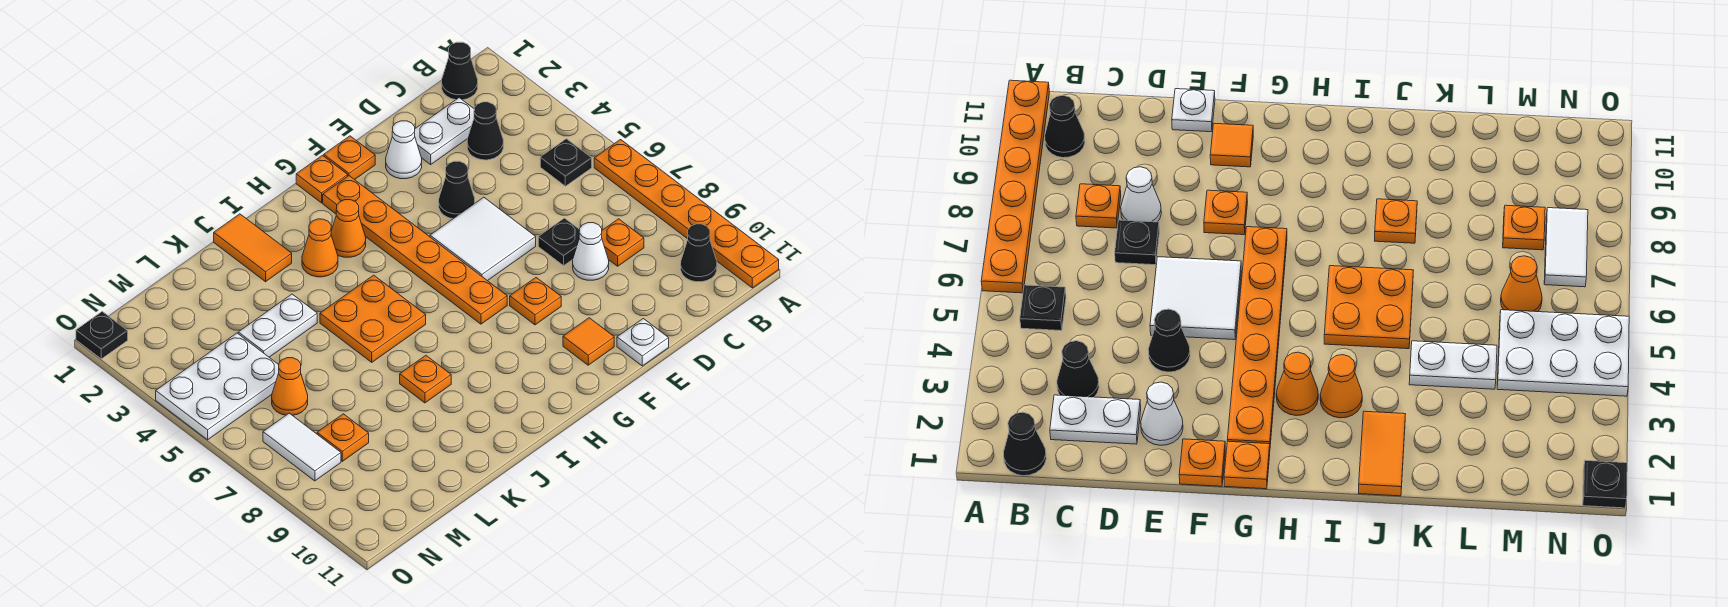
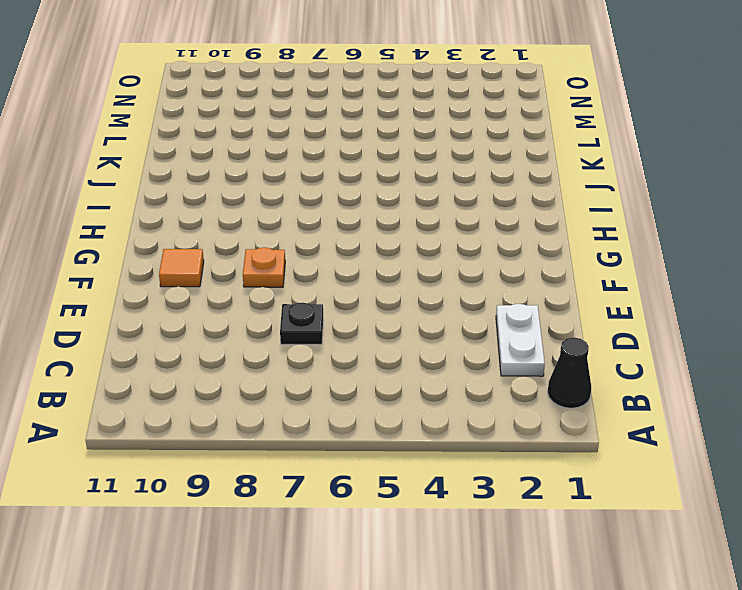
none -> orange plate A6:A11 level 1
none -> black plate B5 level 1
none -> black cone B10 level 1

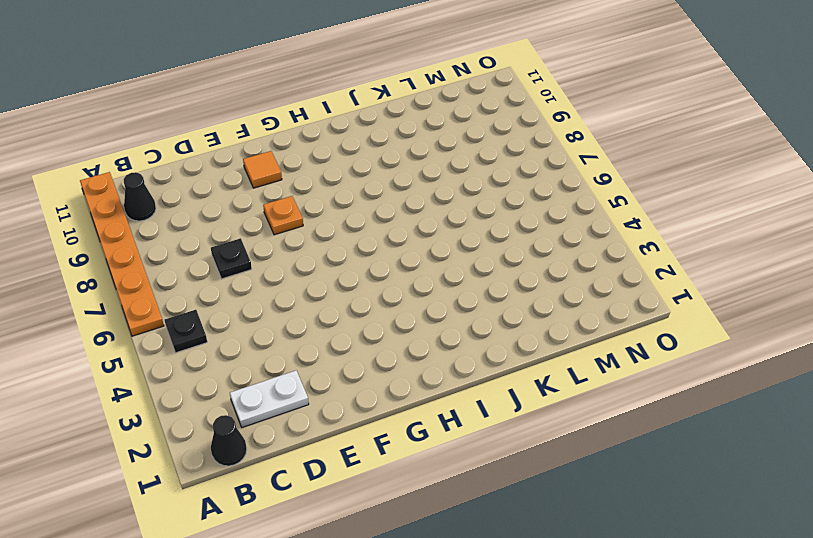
none -> black cone C3 level 1
none -> orange plate C8 level 1
none -> white cone D8 level 1

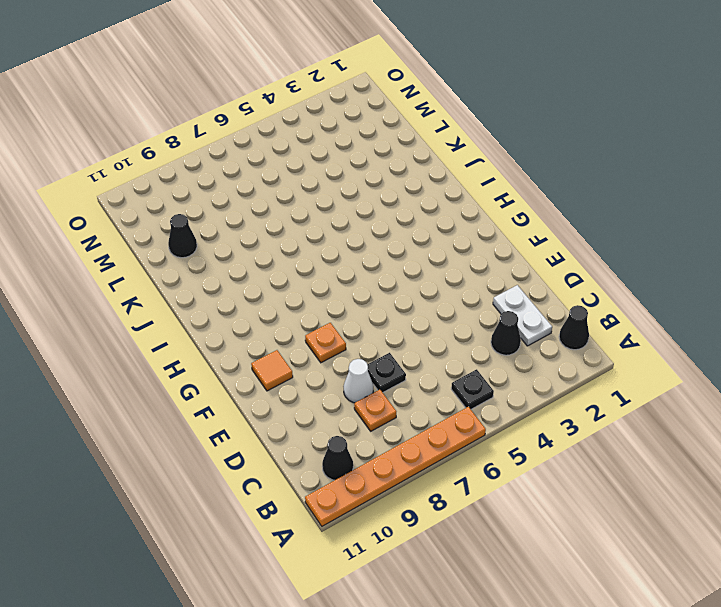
black cone L10 level 1 -> black cone E4 level 1
none -> white cone E2 level 1
none -> white tile E5:F6 level 1
none -> white plate E11 level 1

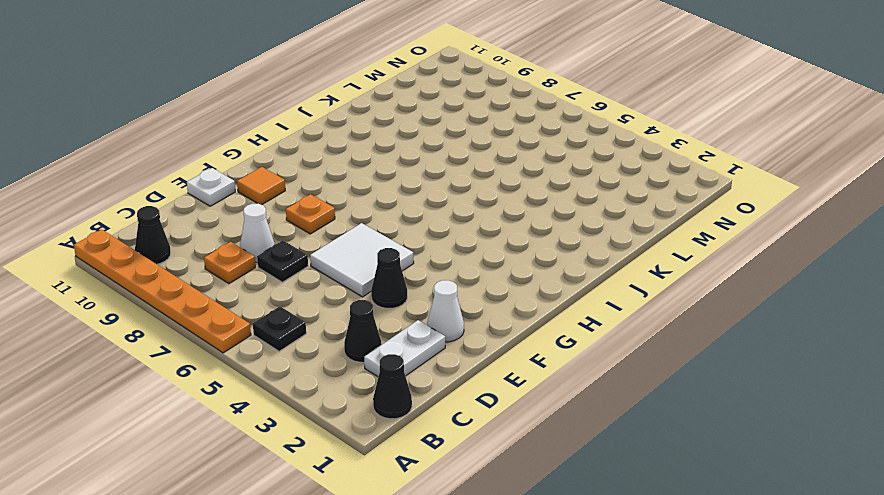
none -> orange plate F1 level 1
none -> orange plate G1 level 1
none -> orange plate G2:G7 level 1

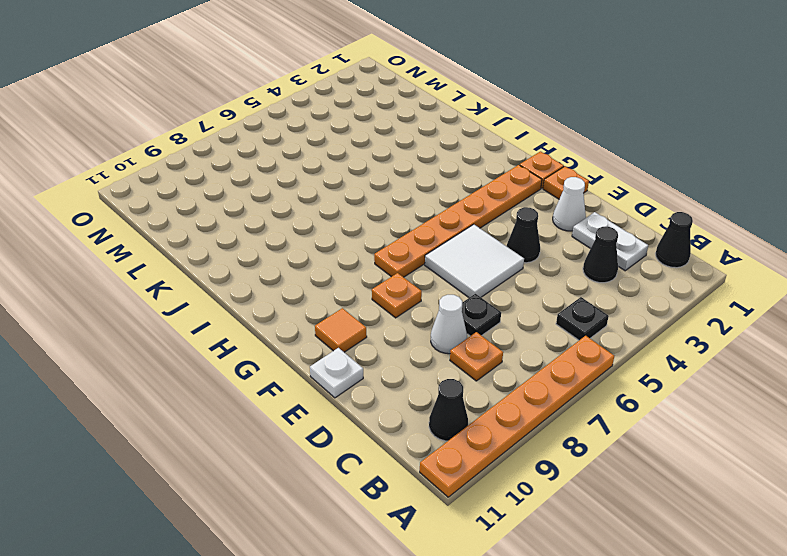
none -> orange cone H3 level 1
none -> orange cone I3 level 1
none -> orange plate I5:J6 level 1

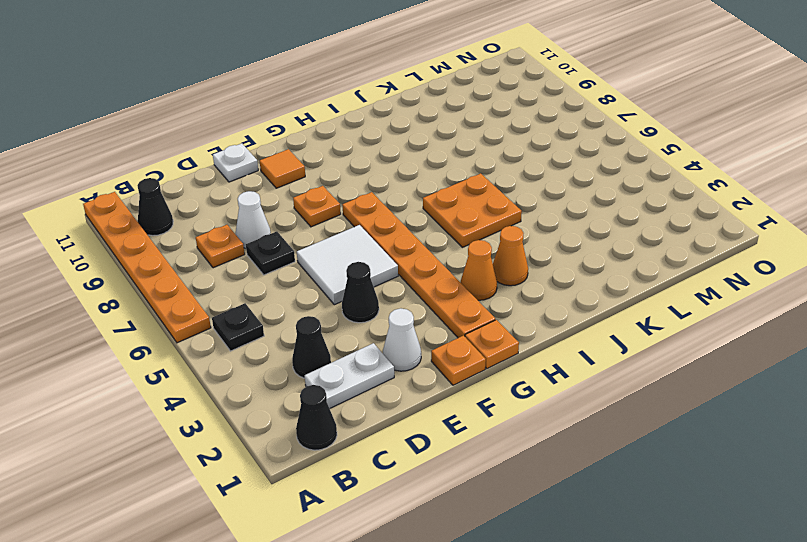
none -> orange tile J1:J2 level 1
none -> orange plate J8 level 1
none -> white plate K4:L4 level 1

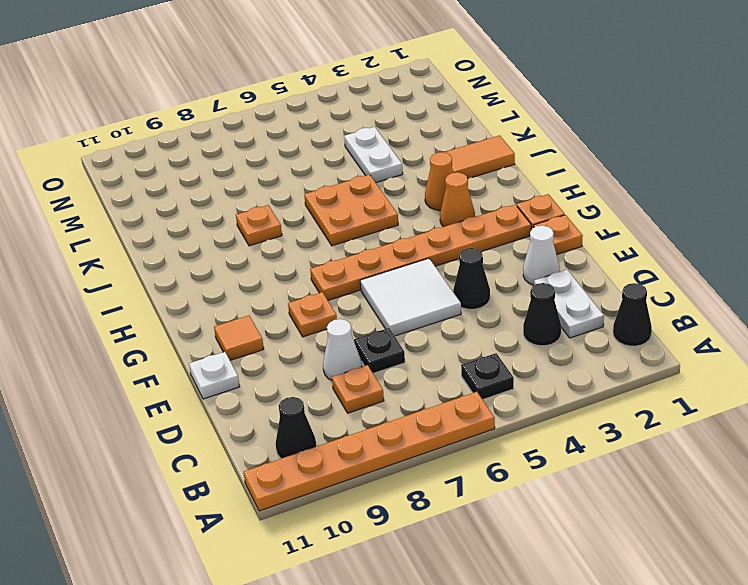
none -> white plate M4:O5 level 1
none -> orange cone M6 level 1
none -> orange plate M8 level 1

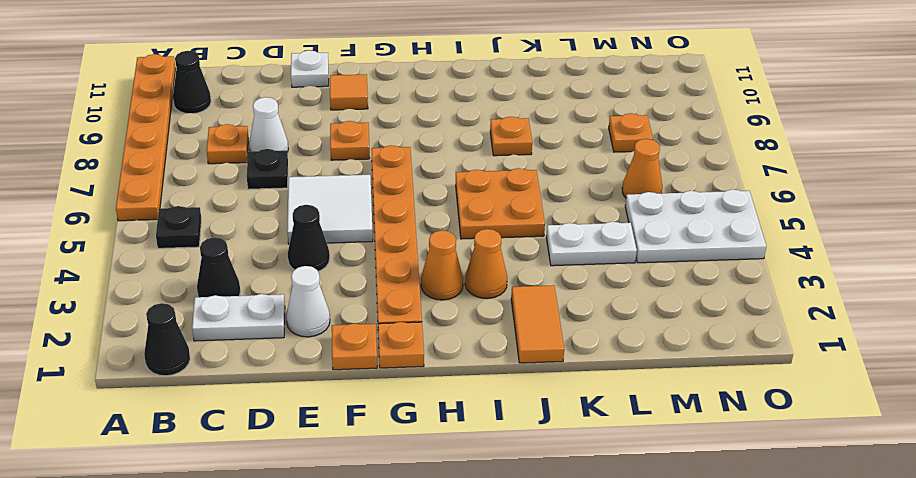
none -> white tile N7:N8 level 1
none -> black plate O1 level 1

